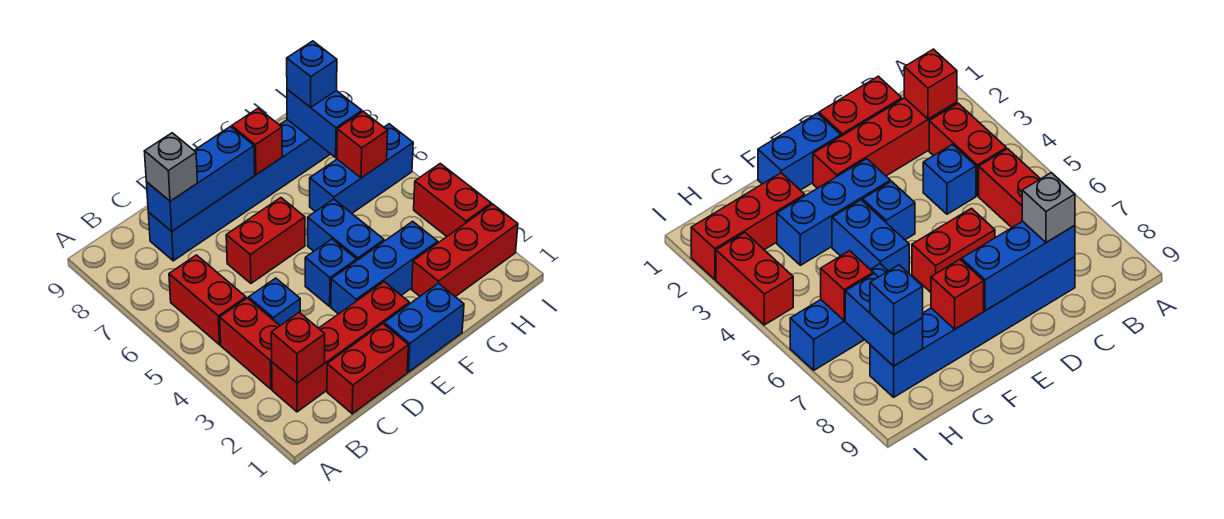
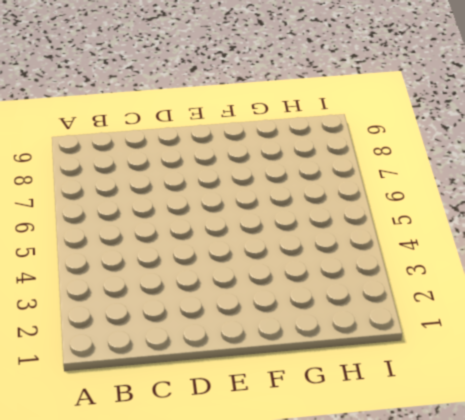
none -> red brick B2:E2 level 1
none -> red brick B3:B4 level 1
none -> red brick B5:B6 level 1

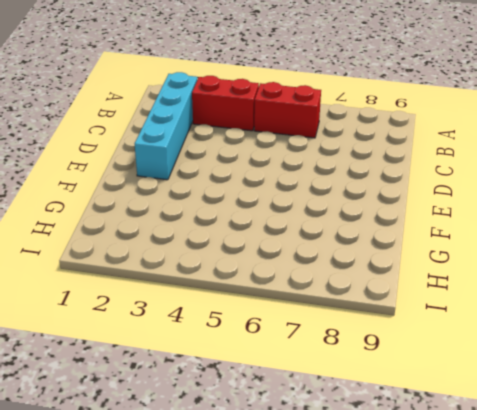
cyan brick B2:E2 level 1 -> red brick B2:E2 level 1
none -> red brick C1:D1 level 1
none -> blue brick C4 level 1
none -> blue brick C8:H8 level 1

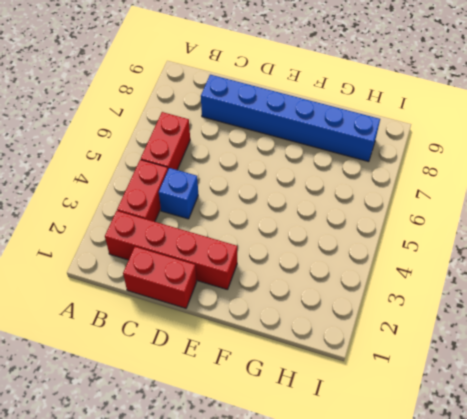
none -> red brick D6:E6 level 1
none -> blue brick E1:F1 level 1
none -> blue brick E3:G3 level 1

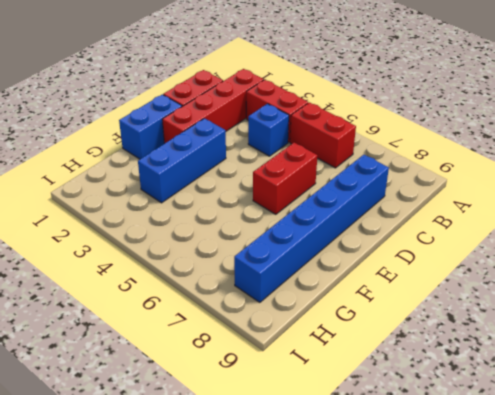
none -> blue brick E4 level 1
none -> blue brick F4:F5 level 1
none -> red brick G2:I2 level 1

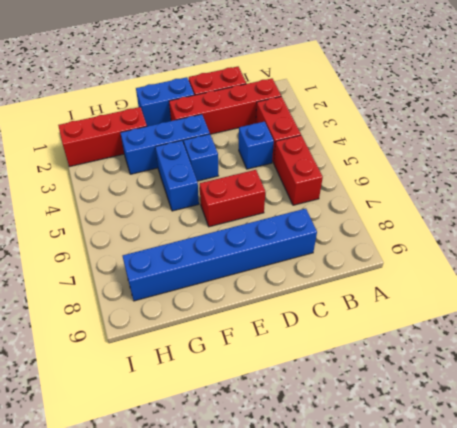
none -> blue brick G6:I6 level 1
none -> red brick I3:I4 level 1
none -> red brick B2 level 2

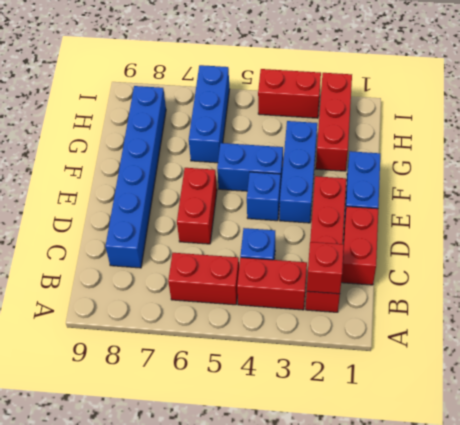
none -> blue brick C8:E8 level 2
none -> red brick F8 level 2
none -> red brick H6 level 2

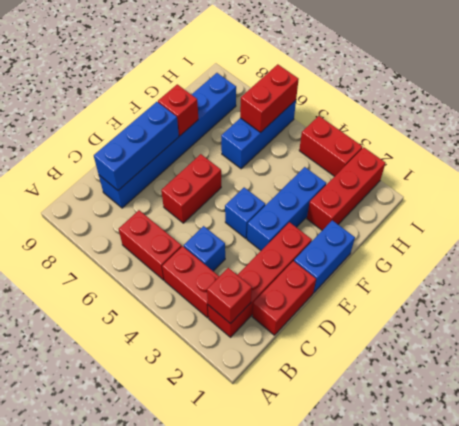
red brick H6:I6 level 2 -> red brick H6 level 2
none -> blue brick F4:F5 level 1
none -> blue brick H7:H8 level 2
none -> grey brick C8 level 3

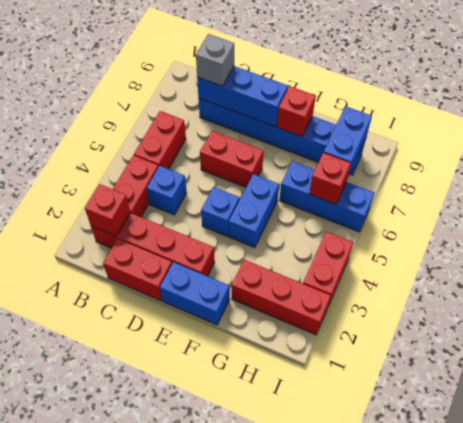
none -> blue brick E3:G3 level 1
none -> blue brick H8 level 3

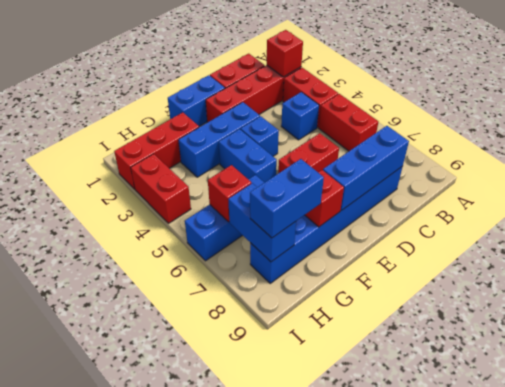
blue brick G8:H8 level 3 -> blue brick H8 level 3
none -> grey brick C8 level 3

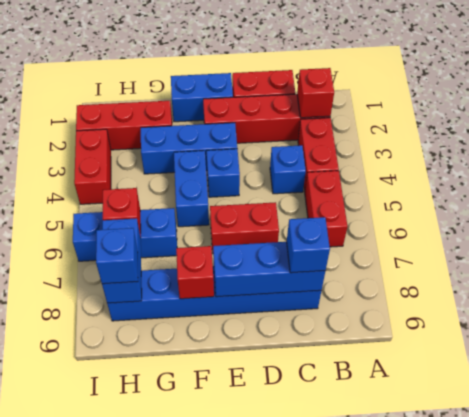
blue brick C8 level 3 -> grey brick C8 level 3

